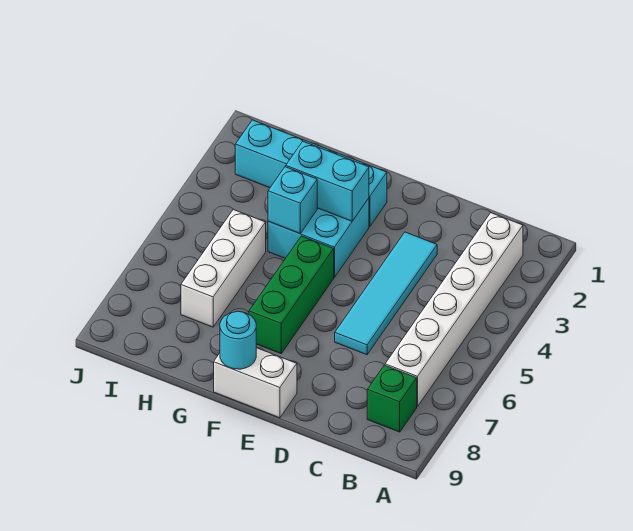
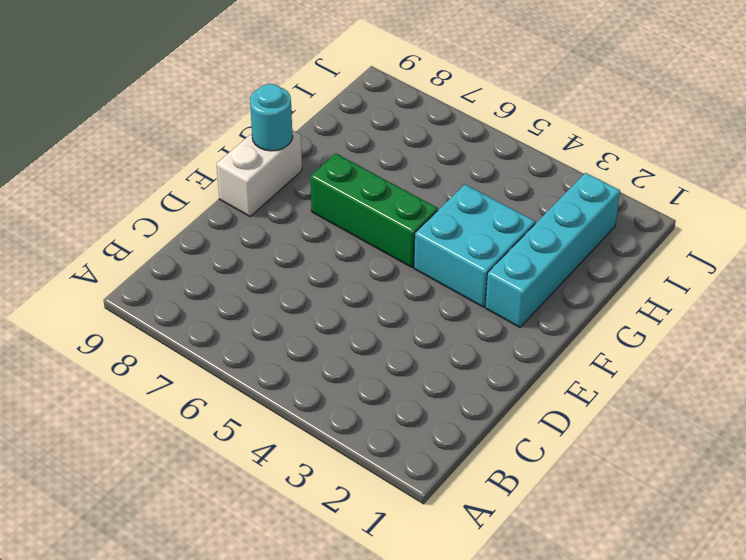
none -> white brick B2:B7 level 1
none -> green brick B8 level 1

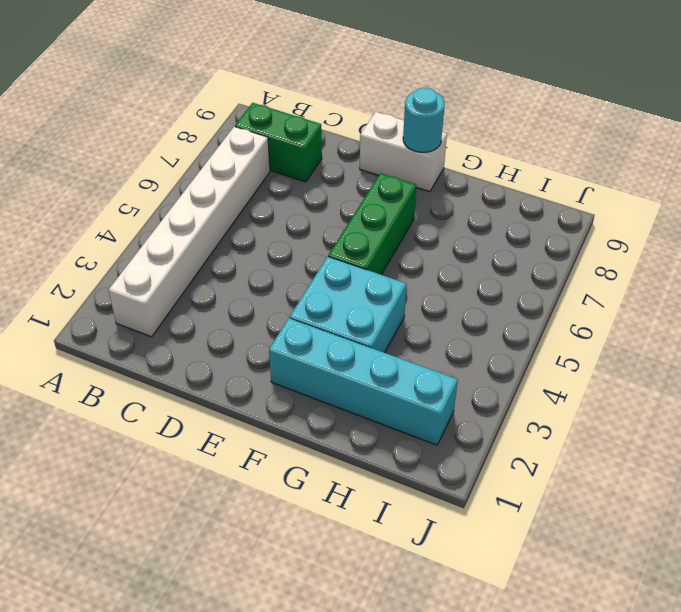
green brick B8:C8 level 1 -> green brick B8 level 1
none -> cyan tile D3:D6 level 1
none -> white brick H5:H7 level 1

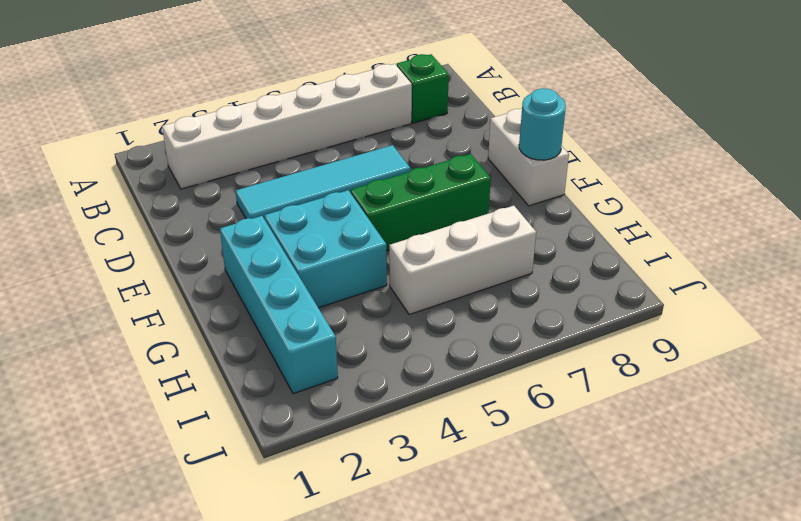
none -> cyan brick F3:G3 level 2
none -> cyan brick G4 level 2

